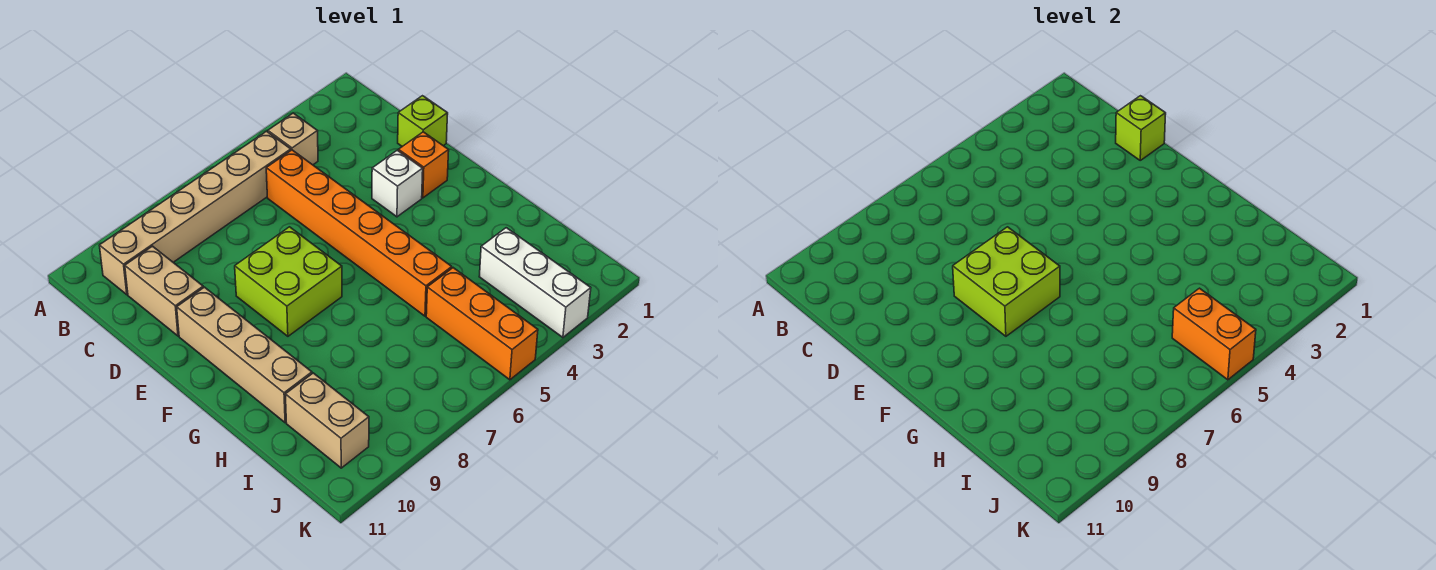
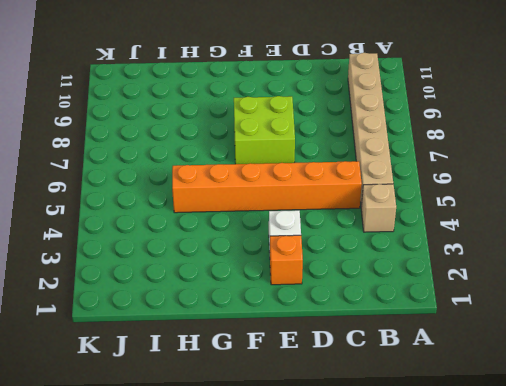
none -> tan brick C10:D10 level 1
none -> lime brick D1 level 1
none -> tan brick E10:H10 level 1

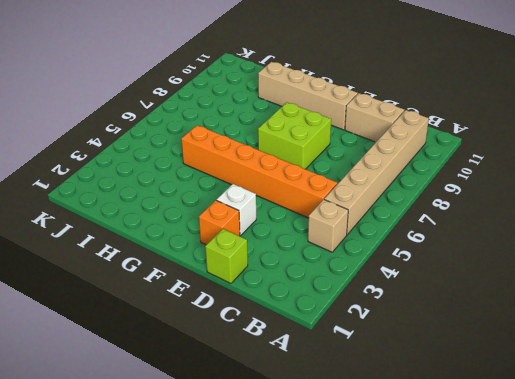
none -> white brick I3:K3 level 1
none -> orange brick I5:K5 level 1
none -> tan brick I10:J10 level 1

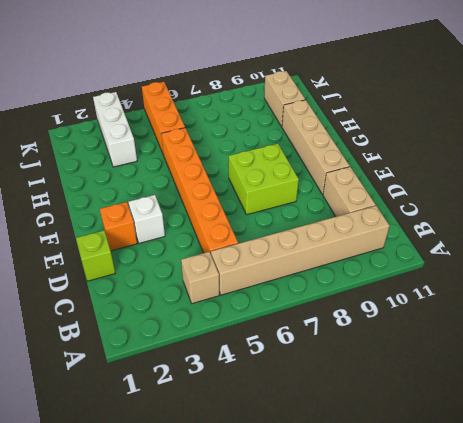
none -> lime brick D1 level 2
none -> lime brick E7:F8 level 2
none -> orange brick J5:K5 level 2

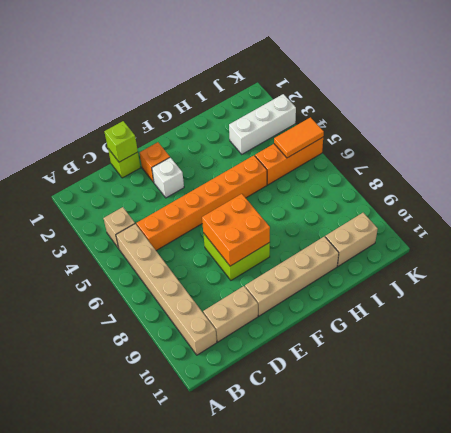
orange brick E7:F8 level 2 -> lime brick E7:F8 level 2
orange tile J5:K5 level 2 -> orange brick J5:K5 level 2

